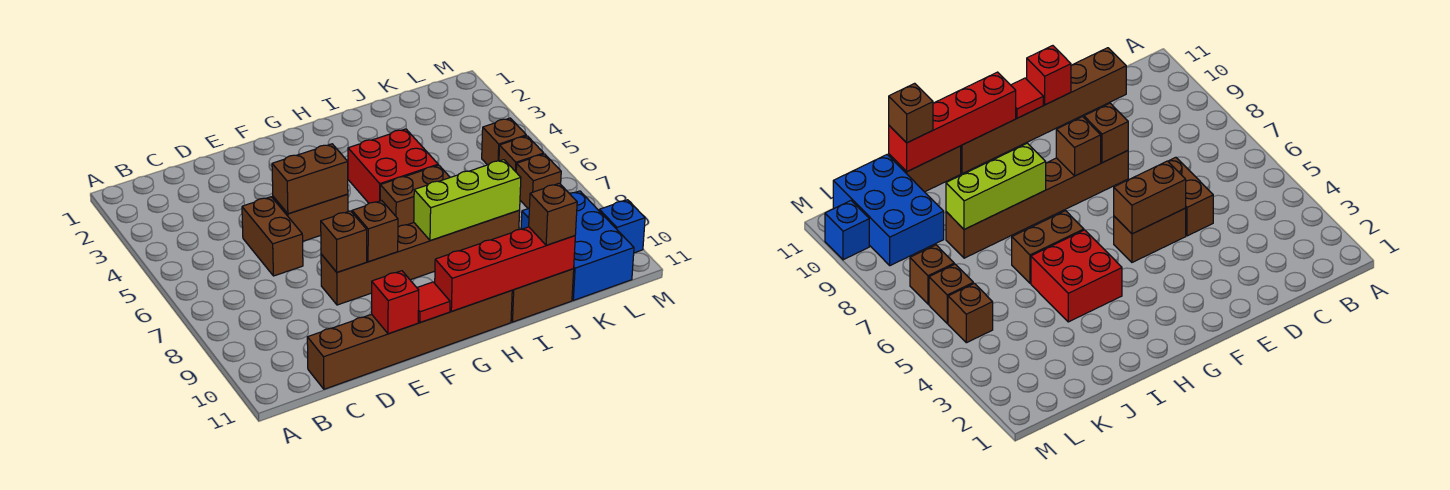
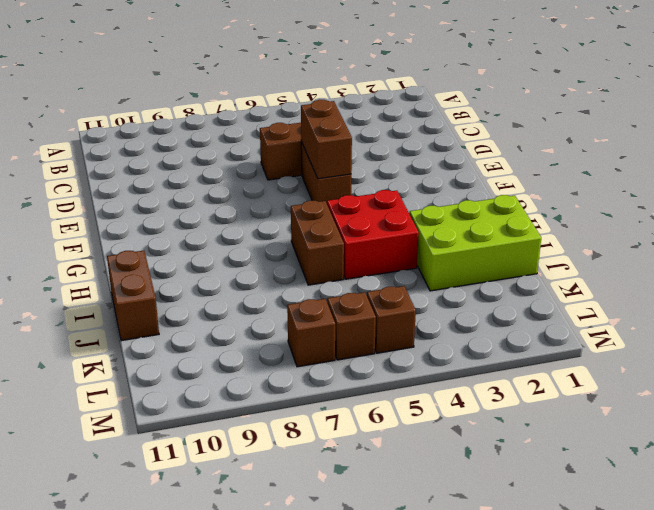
lime brick I1:J3 level 1 -> none
none -> brown brick C11:H11 level 1
none -> brown brick E8:J8 level 1
none -> blue brick K9:L11 level 1

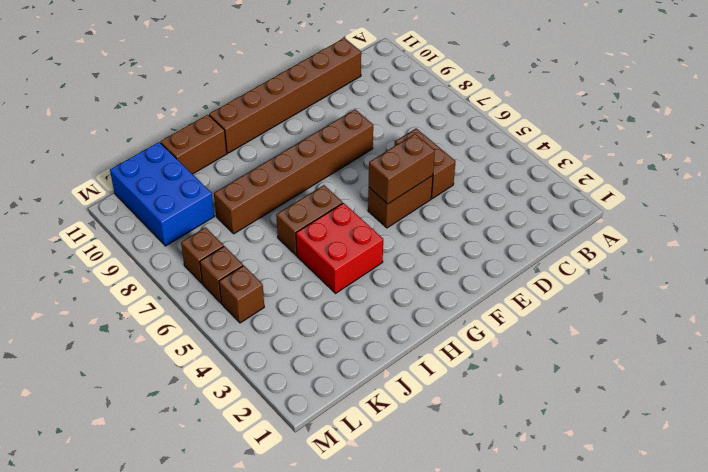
none -> blue brick M10 level 1
none -> brown brick E8 level 2
none -> red brick E11 level 2

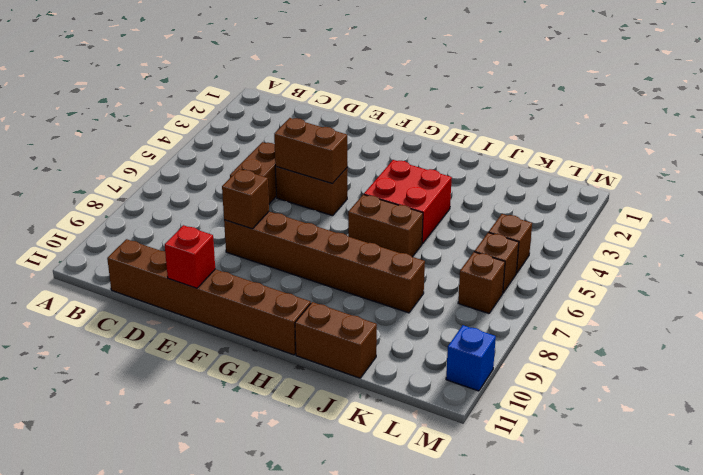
none -> blue brick K9:L11 level 1
none -> brown brick F8 level 2
none -> red tile F11 level 2

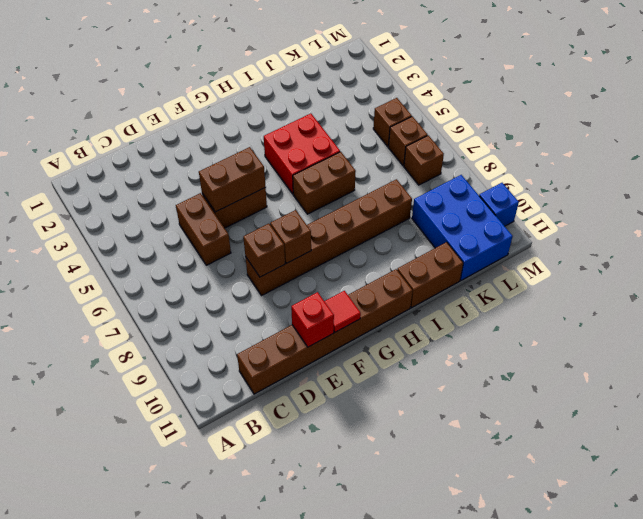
none -> red brick G11:J11 level 2
none -> lime brick H8:J8 level 2
none -> brown brick J11 level 3

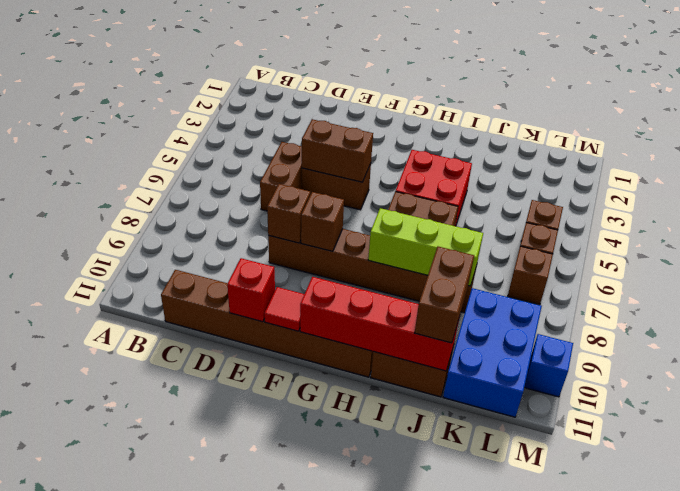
brown brick J10:J11 level 3 -> brown brick J11 level 3

